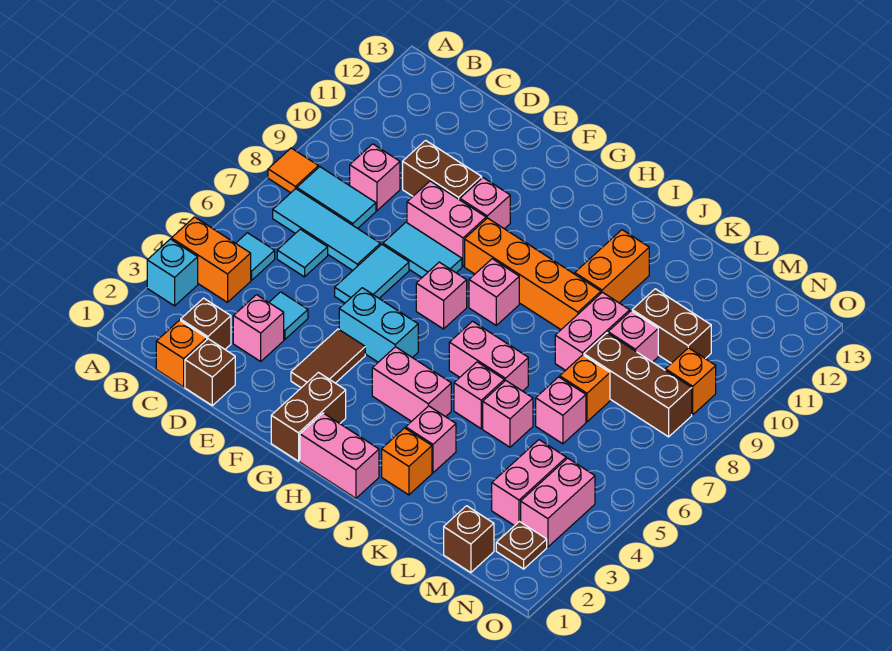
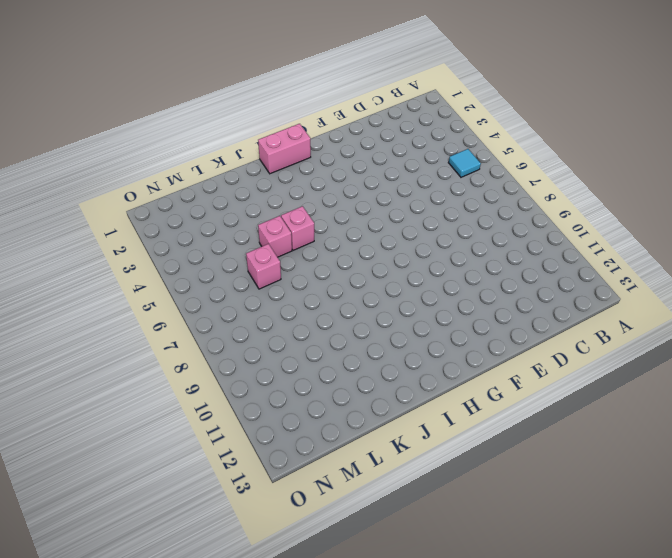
none -> cyan brick A3 level 1
none -> orange brick A4:B4 level 1
none -> orange tile A8 level 1
none -> cyan tile B7:D7 level 1

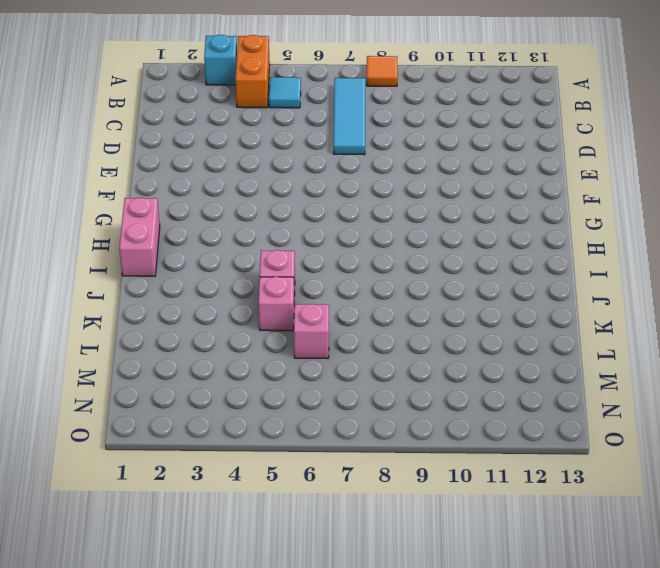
none -> cyan tile B8:C8 level 1
none -> orange brick C1 level 1
none -> brown brick C2 level 1
none -> cyan tile C6 level 1

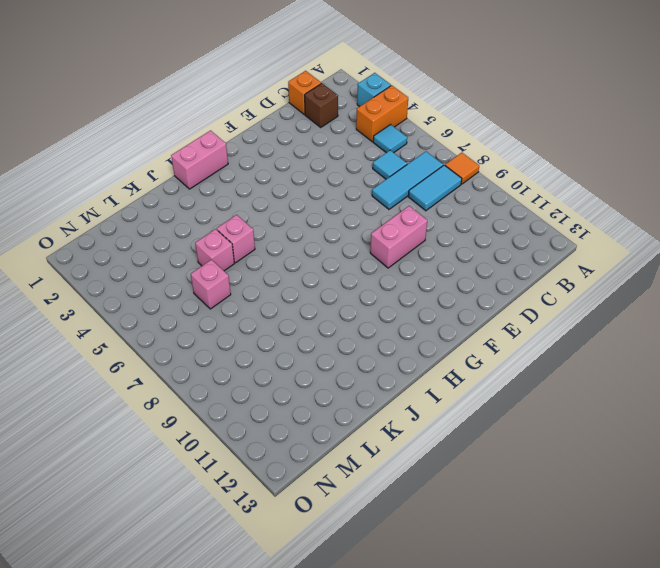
none -> pink brick C9 level 1
none -> brown brick D1 level 1
none -> pink brick D3 level 1
none -> cyan tile D4 level 1

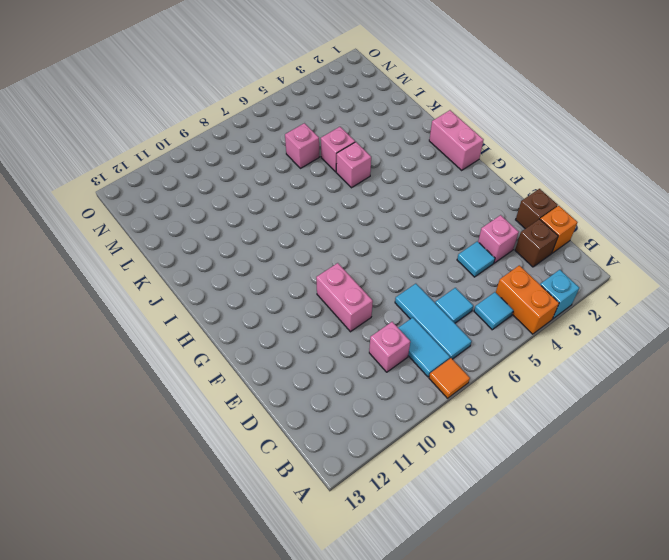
none -> brown brick D10:E10 level 1
none -> cyan tile E6:E7 level 1
none -> cyan tile E8:F8 level 1
none -> brown tile F3:F4 level 1

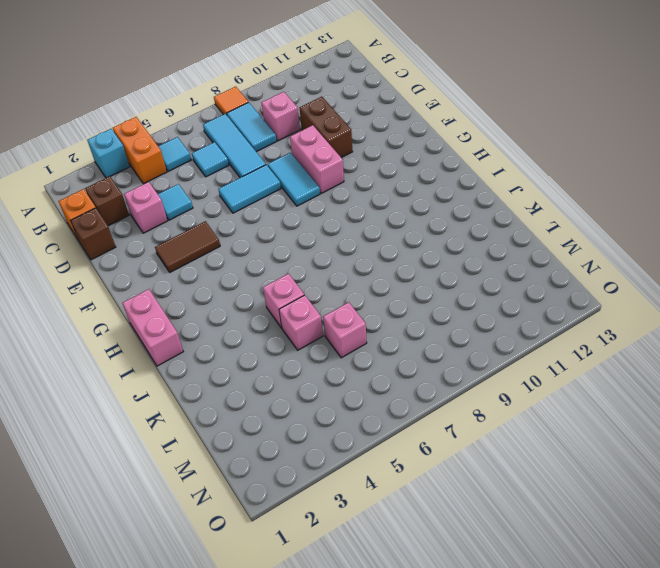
none -> cyan brick F5:G5 level 1
none -> pink brick F10 level 1
none -> brown brick G1:G2 level 1
none -> pink brick G7 level 1

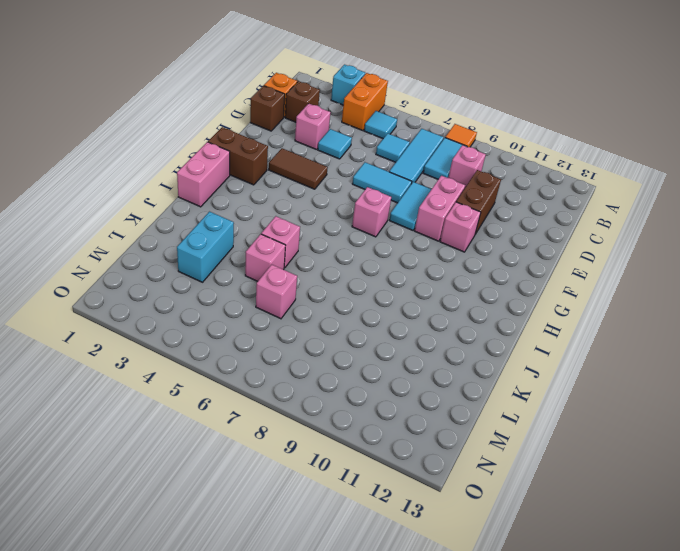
cyan brick K3:L3 level 1 -> cyan brick F5:G5 level 1
none -> orange brick G9:J9 level 1
none -> pink brick H4:I4 level 1
none -> pink brick H8 level 1
none -> pink brick I6:J6 level 1

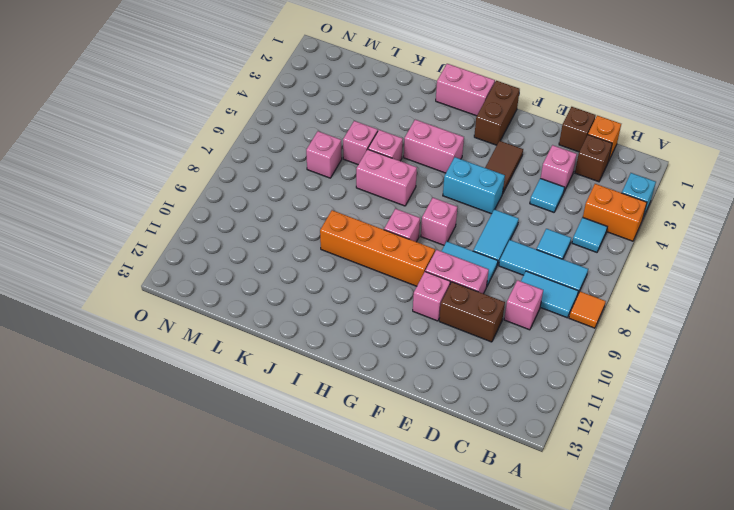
none -> orange brick J2 level 1
none -> pink brick J3 level 1
none -> orange brick J10:J11 level 1
none -> pink brick K8:K9 level 1

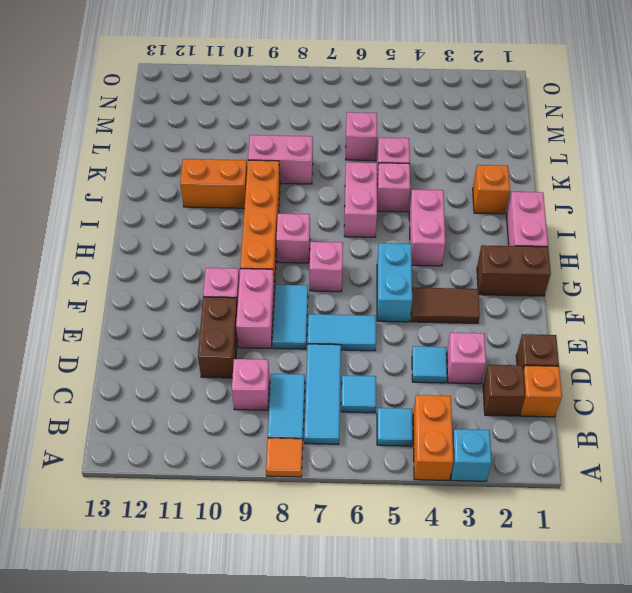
none -> pink brick J3 level 1
none -> orange brick L7 level 1
none -> brown brick L8:N8 level 1
none -> pink brick L9 level 1

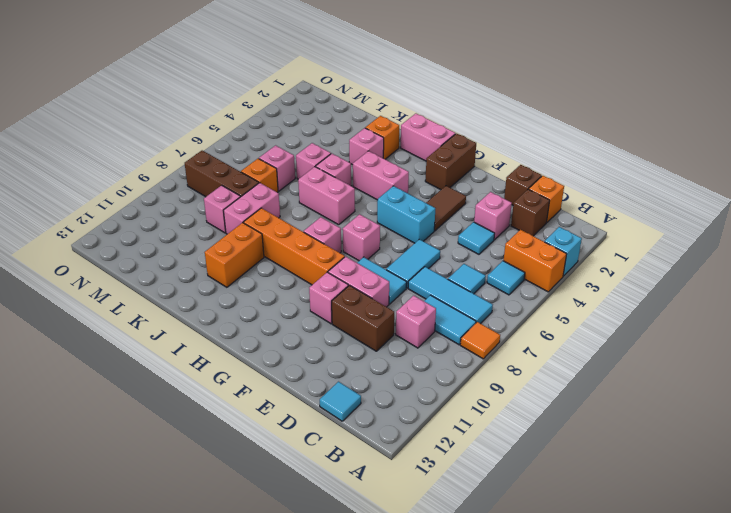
cyan tile C13 level 1 -> none
none -> brown brick L10:M10 level 1
none -> brown brick M1 level 1
none -> pink brick M3:M4 level 1
none -> brown plate N2 level 1

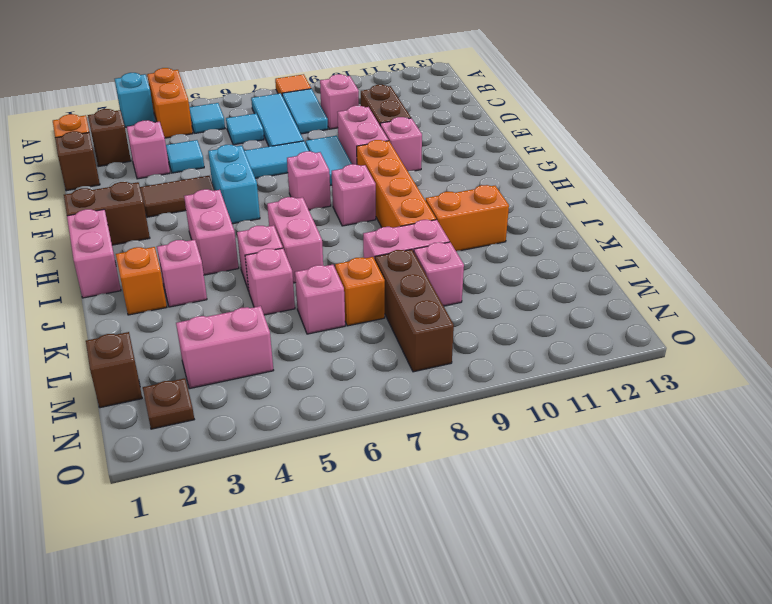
none -> brown brick L10:M10 level 1
none -> pink brick N3:N4 level 1
none -> orange brick N9 level 1

